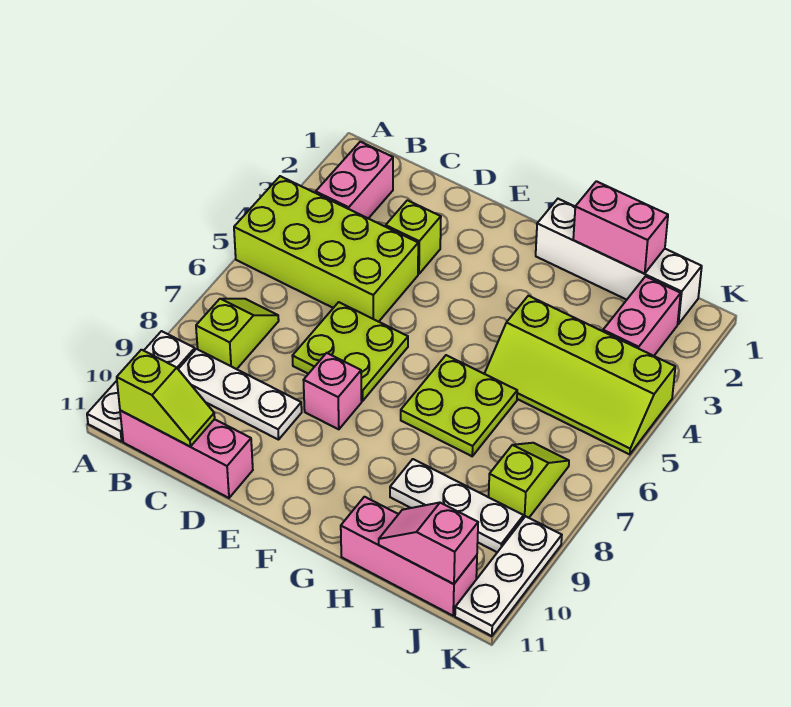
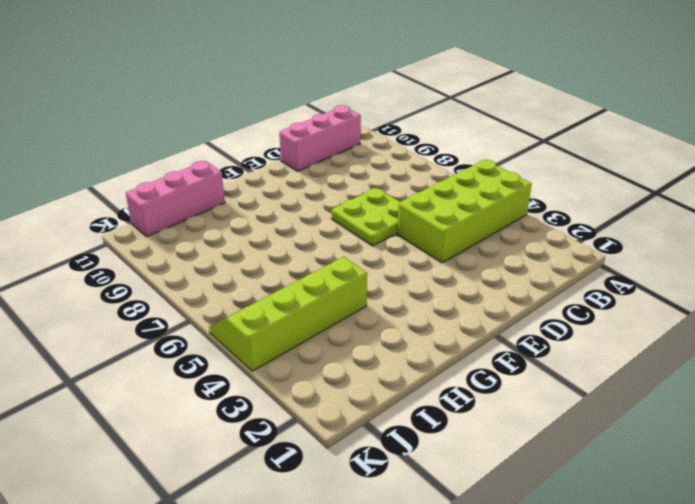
none -> white plate A9:A11 level 1
none -> pink brick B2:B3 level 1
none -> lime slope B7:B8 level 1 top 8

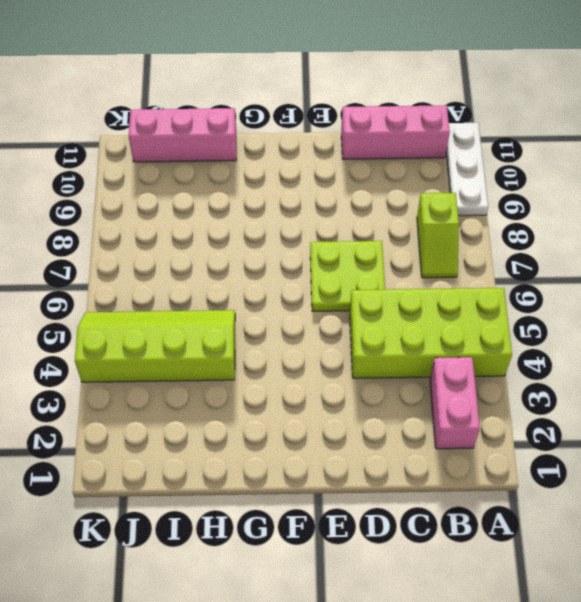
none -> white plate B9:D9 level 1
none -> lime brick D3 level 1
none -> pink brick E8 level 1

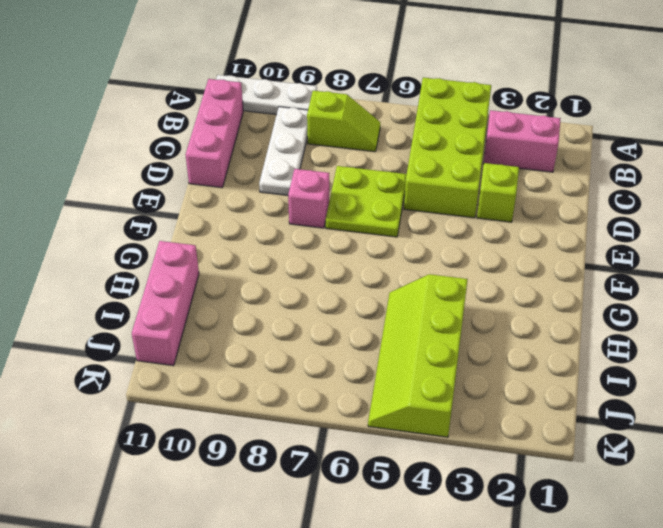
none -> white brick G1:J1 level 1
none -> lime plate G6:H7 level 1
none -> white plate H9:J9 level 1

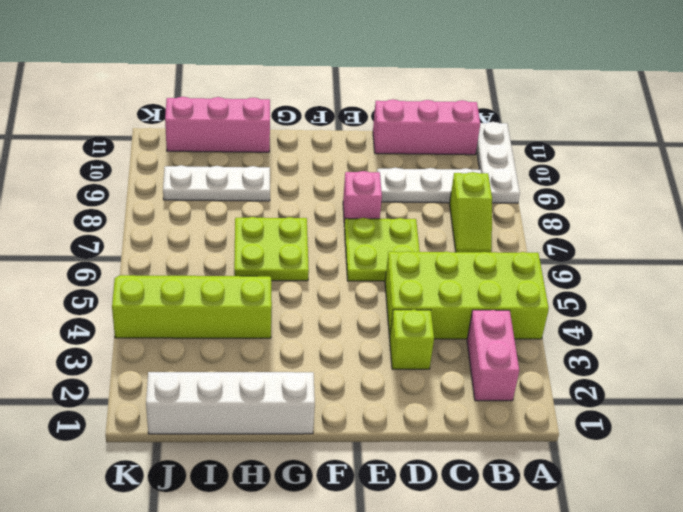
none -> pink brick J2:J3 level 1
none -> lime slope J7:J8 level 1 top 8
none -> white plate K9:K11 level 1

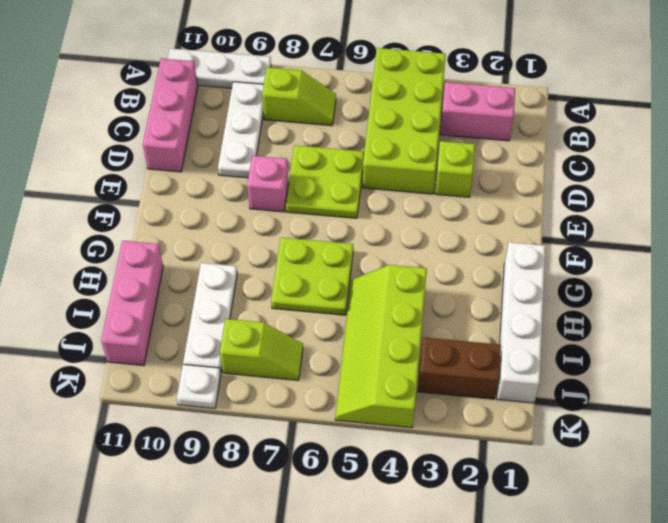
brown brick J2:J3 level 1 -> pink brick J2:J3 level 1
white plate K9 level 1 -> white plate K9:K11 level 1
none -> lime slope B11:C11 level 2 top B
none -> pink brick H1:I1 level 2
none -> pink slope I11:J11 level 2 top J

